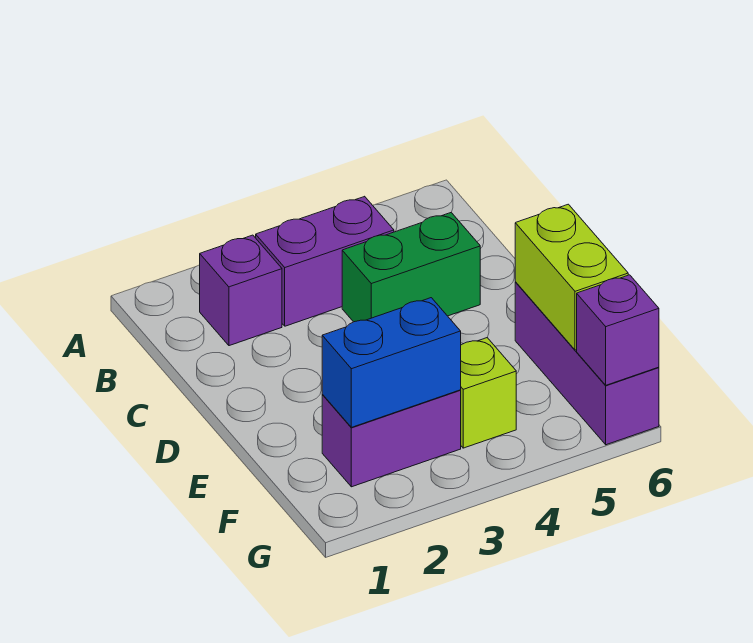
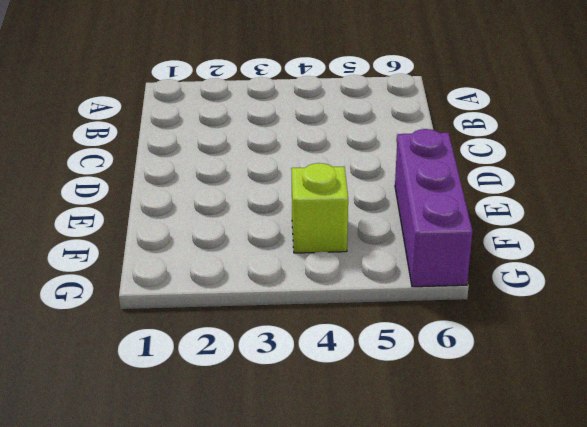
none -> purple brick B2 level 1
none -> purple brick B3:B4 level 1

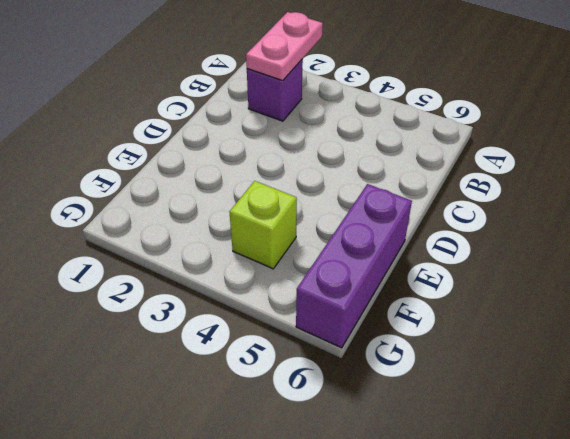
pink plate A2:B2 level 2 -> none
none -> purple brick B3:B4 level 1
none -> green brick C4:C5 level 1

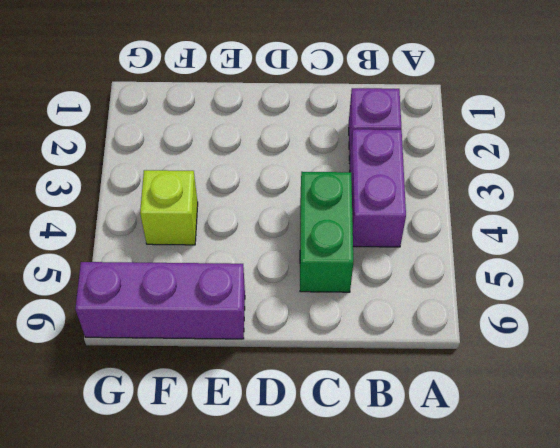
none -> purple brick F2:F3 level 1
none -> lime brick E6:F6 level 2

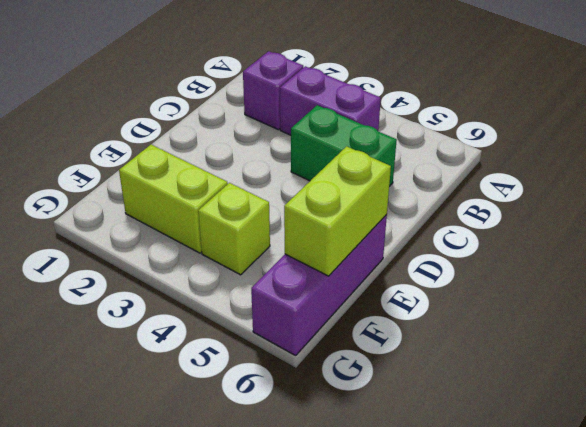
lime brick F2:F3 level 1 -> purple brick F2:F3 level 1
none -> blue brick F2:F3 level 2
none -> purple brick G6 level 2

